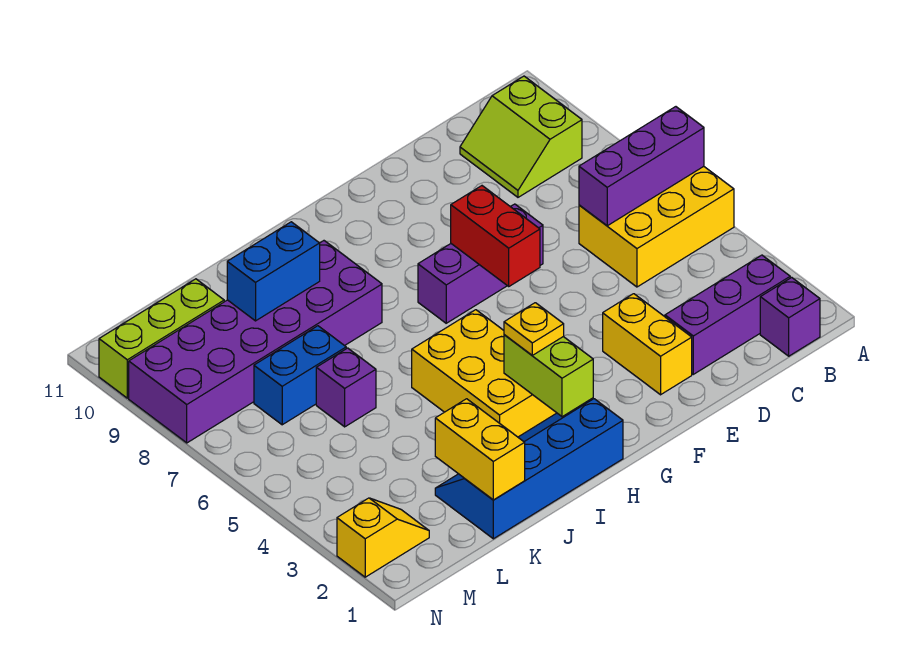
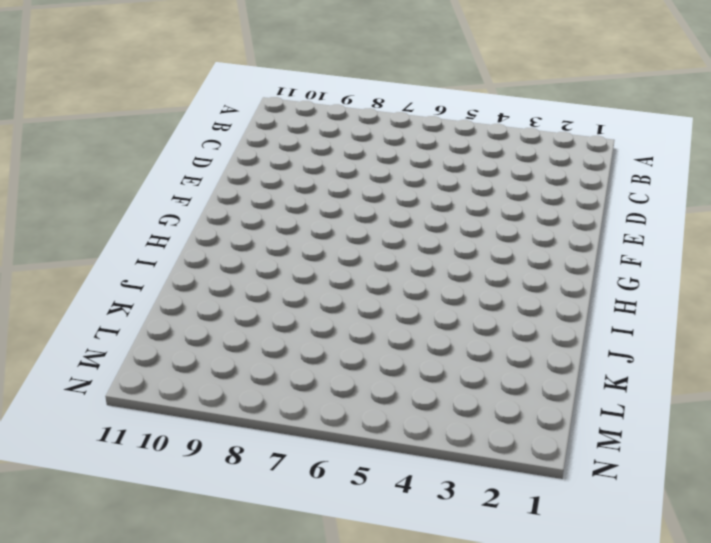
none -> yellow brick A5:C6 level 1
none -> purple brick B1 level 1
none -> purple brick B2:D2 level 1

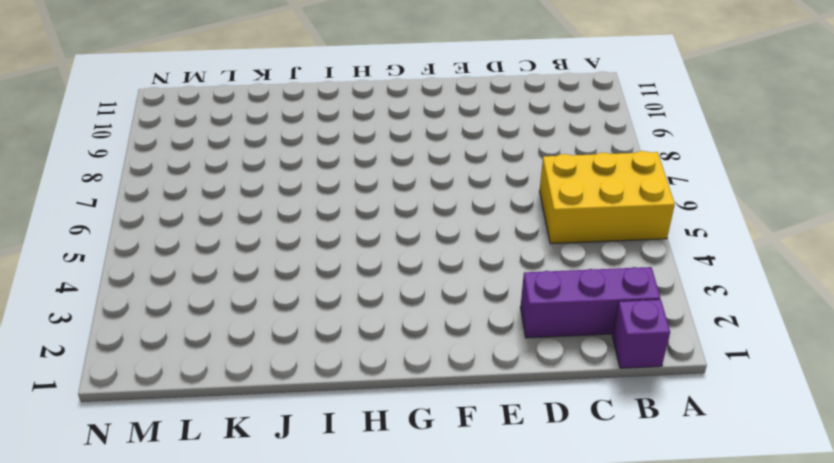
none -> lime slope B9:C10 level 1 top B
none -> yellow brick E2:E3 level 1
none -> purple brick E7:G7 level 1

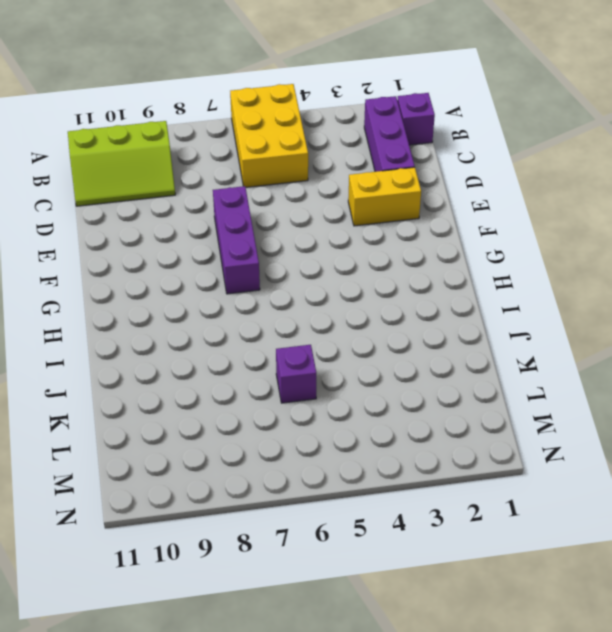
lime slope B9:C11 level 1 top B -> lime slope B9:C10 level 1 top B
none -> blue slope H1:K2 level 1 top 1
none -> yellow brick H3:I5 level 1
none -> purple brick I8:N9 level 1

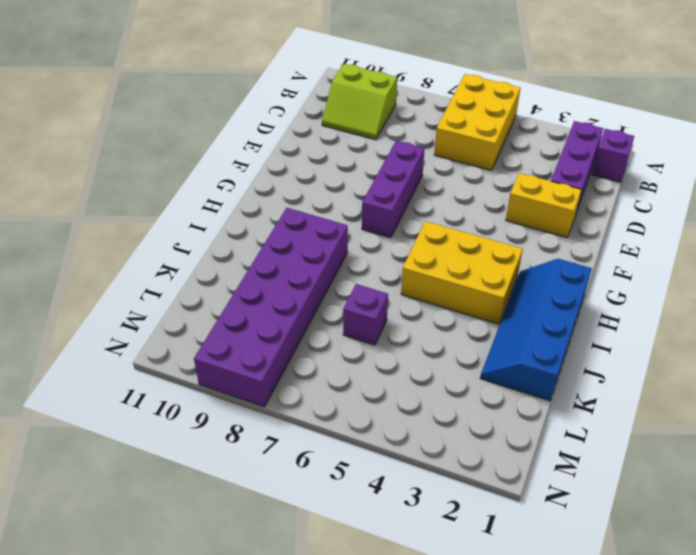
none -> blue brick K7:L7 level 1
none -> lime brick L10:N10 level 1
none -> yellow slope M2:N2 level 1 top N

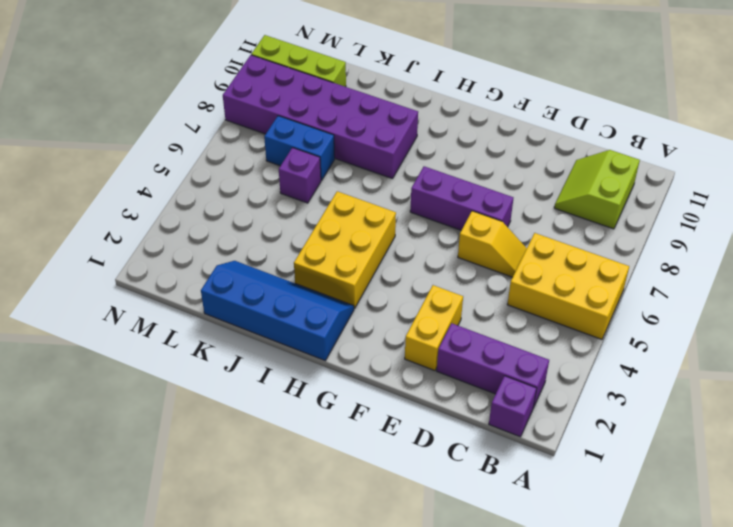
yellow slope D6:E6 level 1 top E -> yellow slope M2:N2 level 1 top N
none -> purple brick A6:C6 level 2
none -> red brick F6:F7 level 2
none -> lime brick H2:H3 level 2

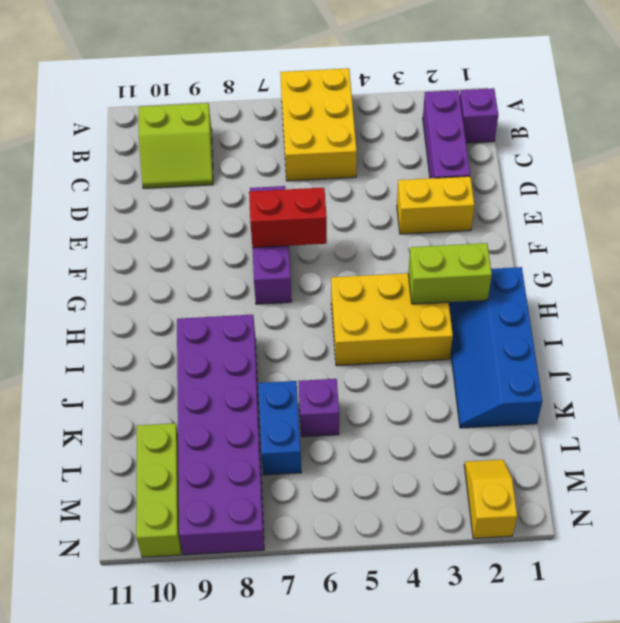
none -> purple brick A6:C6 level 2
none -> blue brick J9:K9 level 2
none -> yellow brick K1:K2 level 2

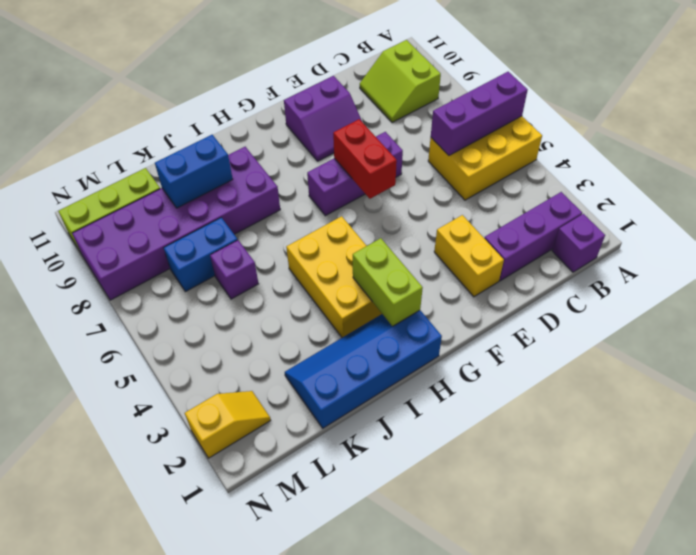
purple slope E9:F10 level 1 top 10 -> none
none -> yellow brick K1:K2 level 2
none -> yellow plate H3 level 3

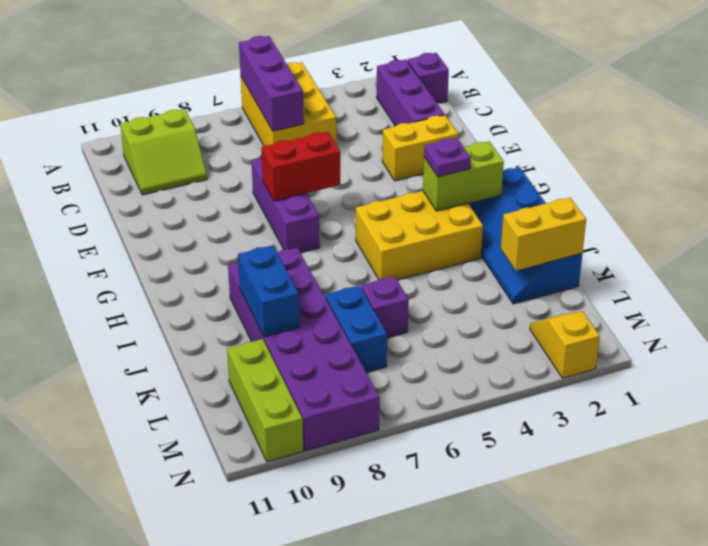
purple plate H3 level 3 -> yellow plate H3 level 3

